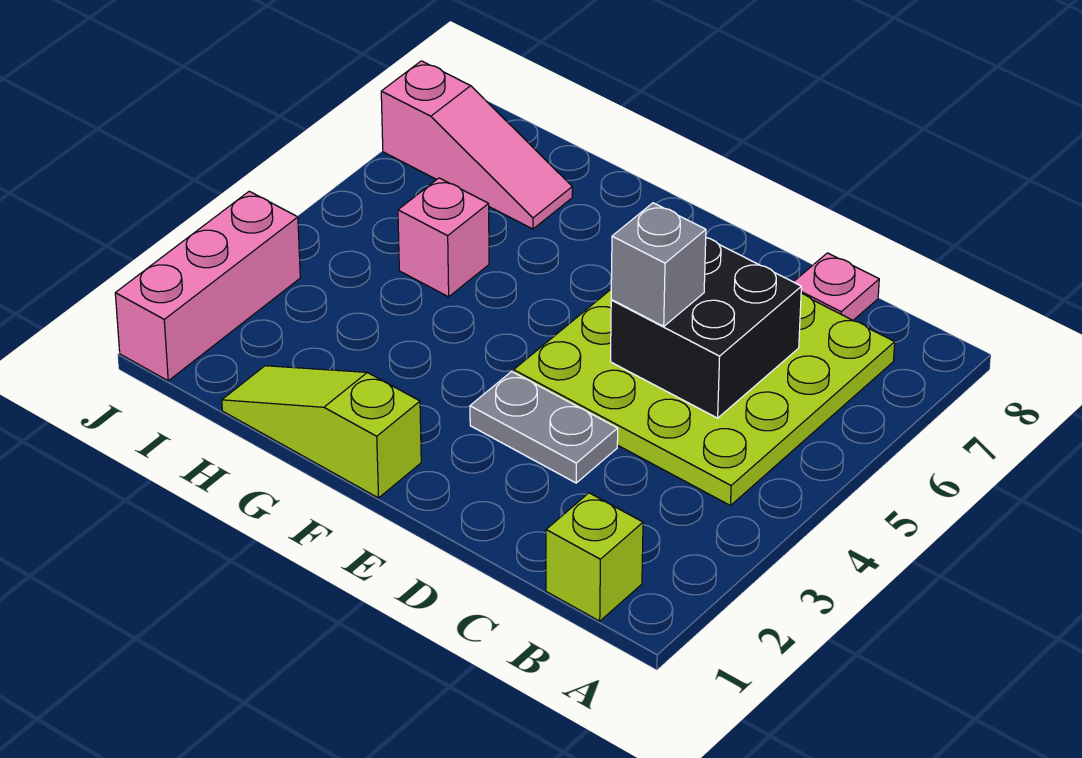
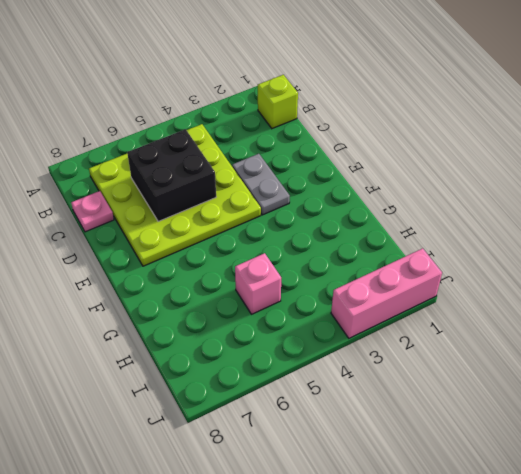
none -> lime slope F1:H1 level 1 top F
none -> pink slope H7:J7 level 1 top J

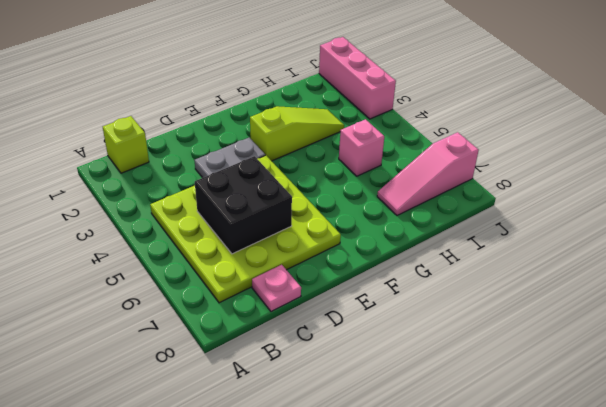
lime slope F3:H3 level 1 top F -> lime slope F1:H1 level 1 top F
none -> grey brick D5 level 3

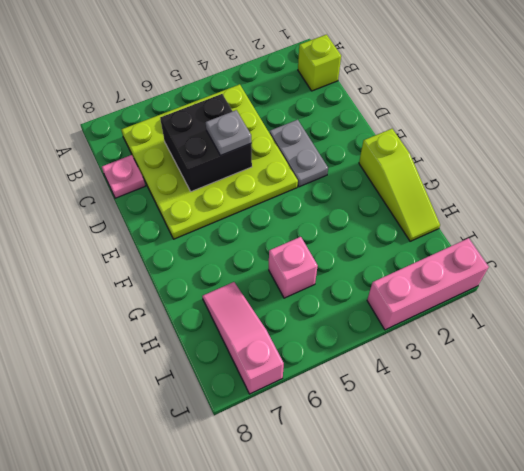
grey plate D5 level 3 -> grey brick D5 level 3

